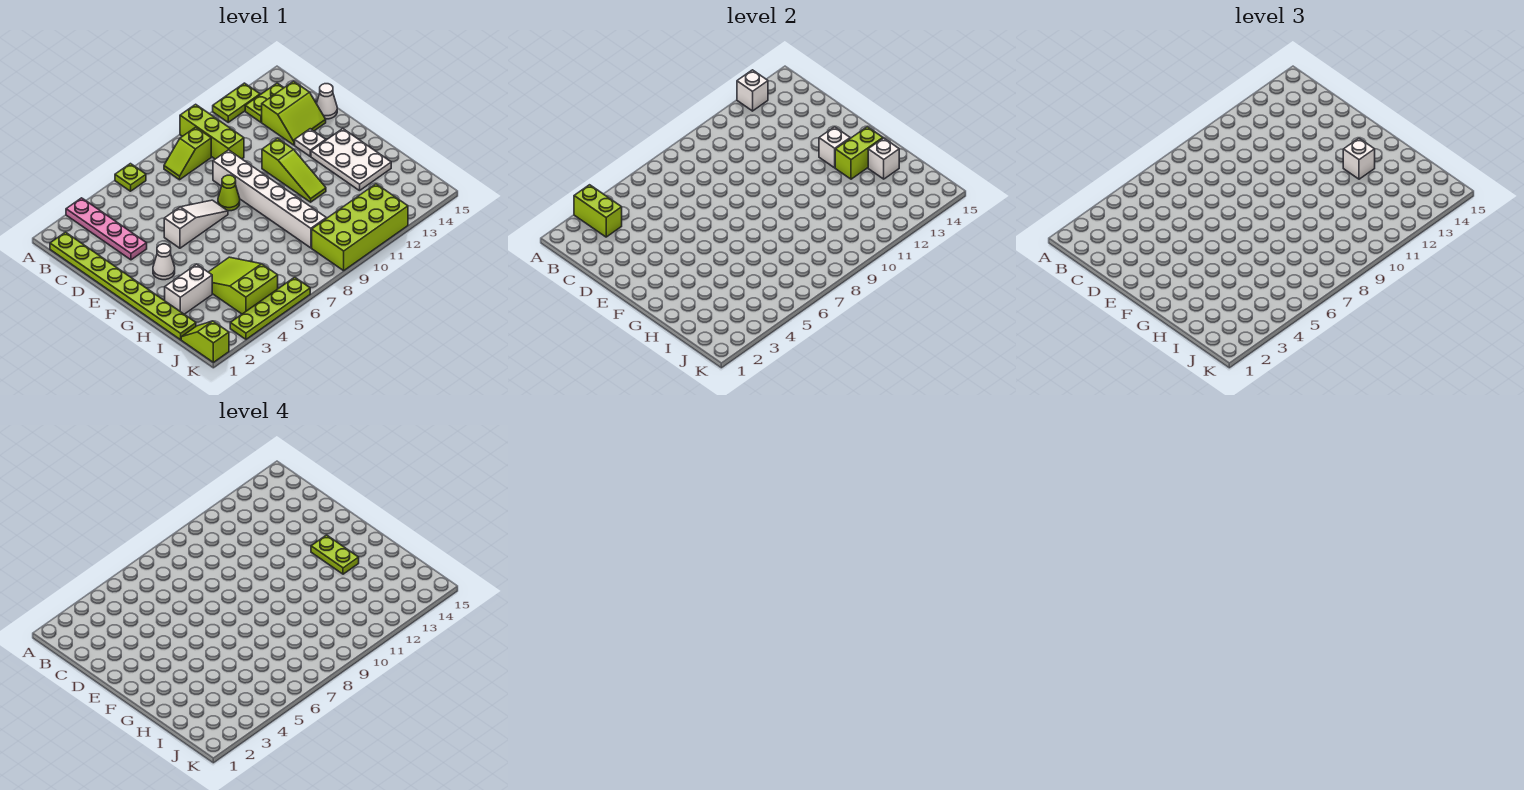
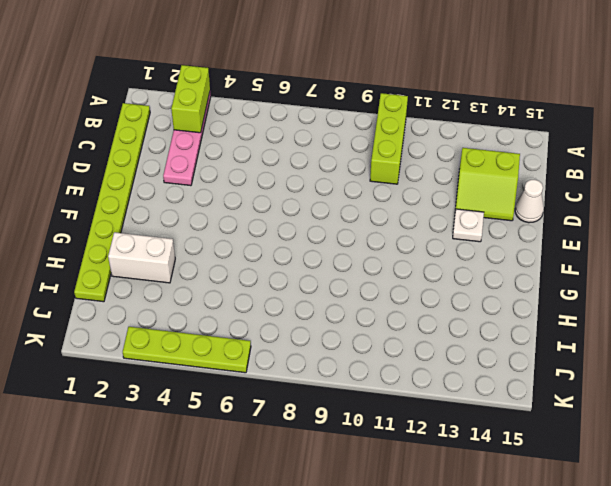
none -> lime plate A6 level 1
none -> lime plate A12:A13 level 1
none -> lime slope B8:B9 level 1 top 9

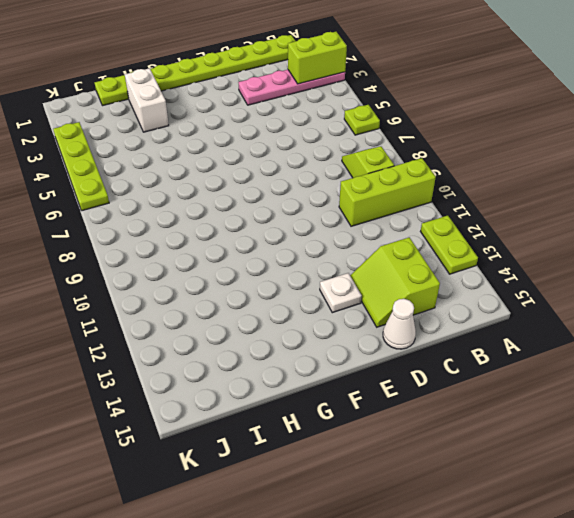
none -> lime plate B13:B14 level 1
none -> white brick D9:I9 level 1
none -> white slope E5:E7 level 1 top 5

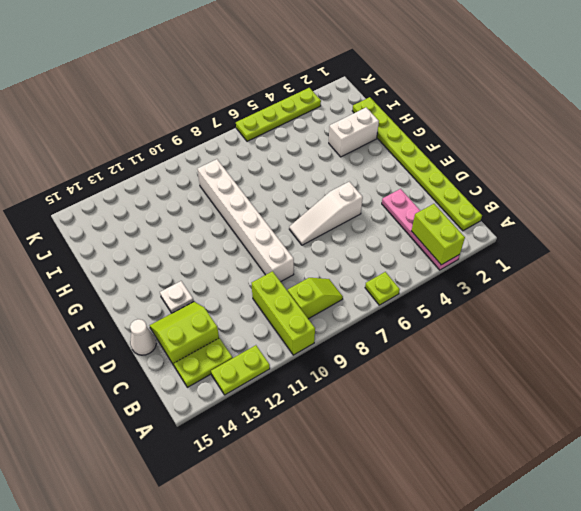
none -> lime cone E8 level 1
none -> lime slope E11:G11 level 1 top E
none -> white cone F3 level 1

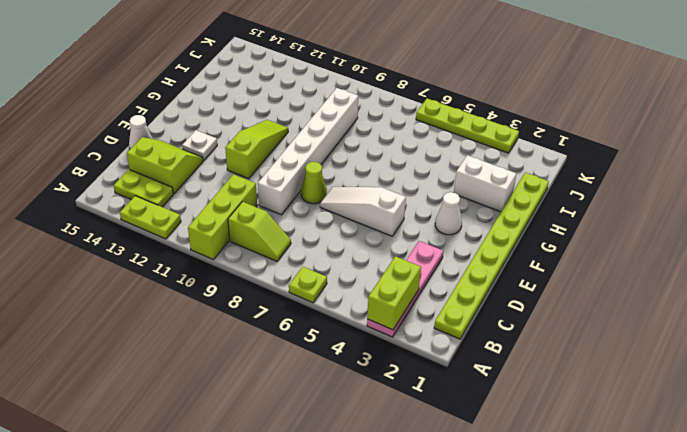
none -> white plate F13:H14 level 1
none -> lime slope H4:J5 level 1 top J
none -> lime slope J1:K1 level 1 top K

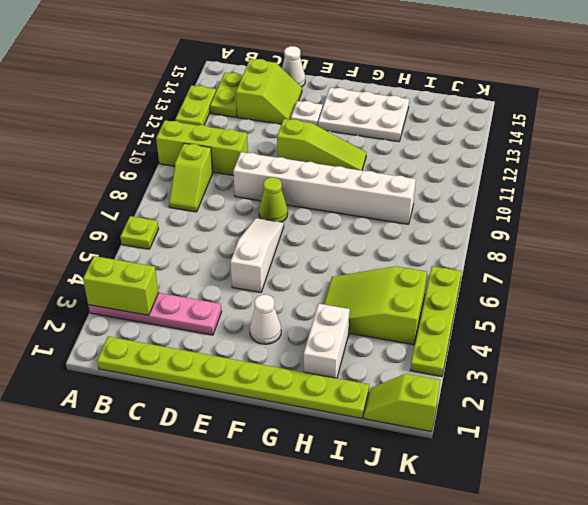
none -> lime brick J9:K12 level 1
none -> white brick A13 level 2
none -> white brick F13 level 2

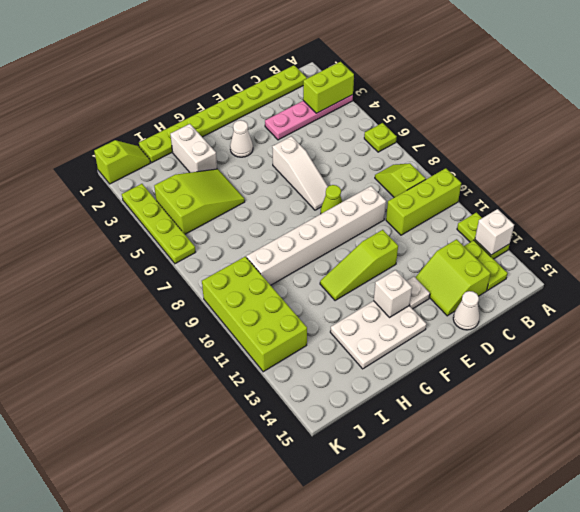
none -> lime brick G13:G14 level 2
none -> white brick H14 level 2
none -> white brick G13 level 3

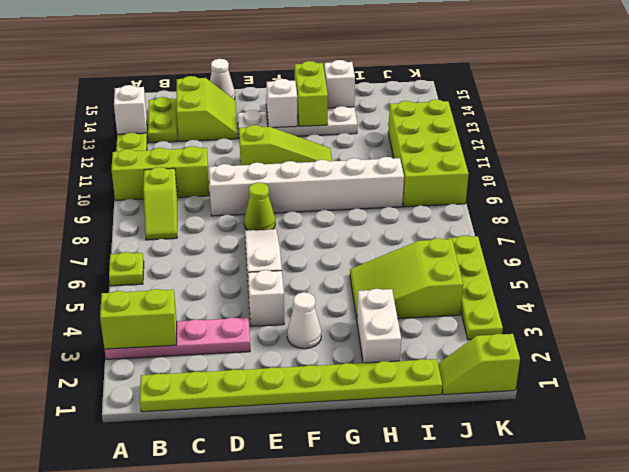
white brick E4 level 1 -> white brick G13 level 3
none -> lime plate F13:G13 level 4

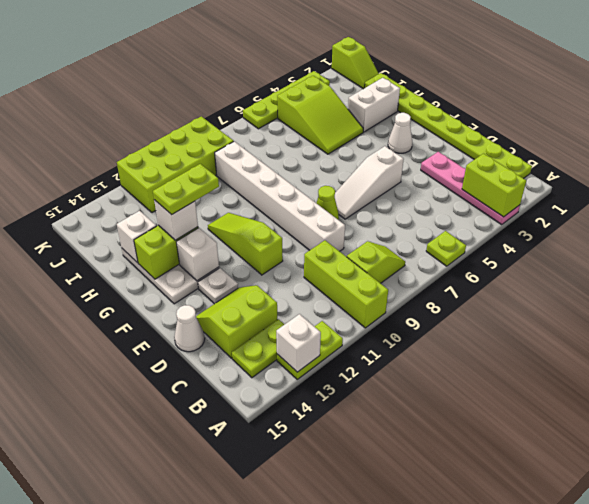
lime plate G12:G13 level 4 -> lime plate F13:G13 level 4

